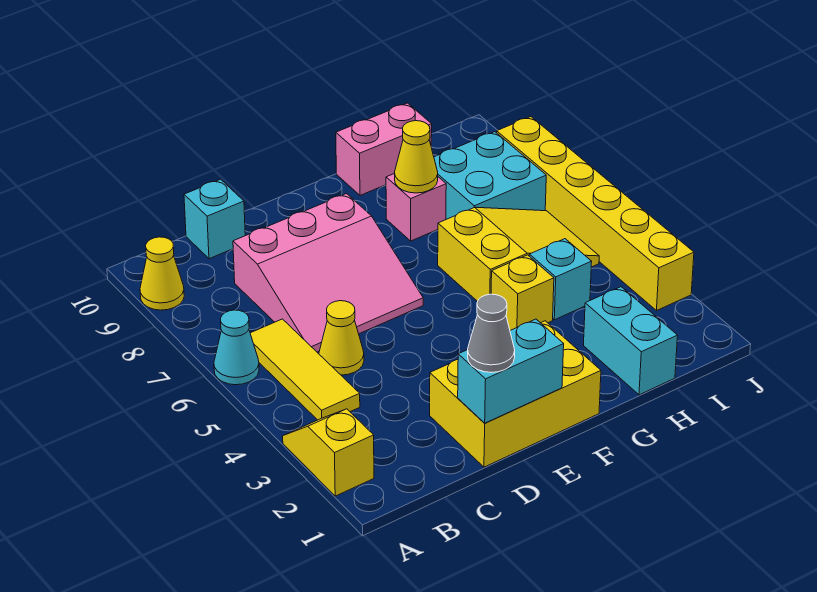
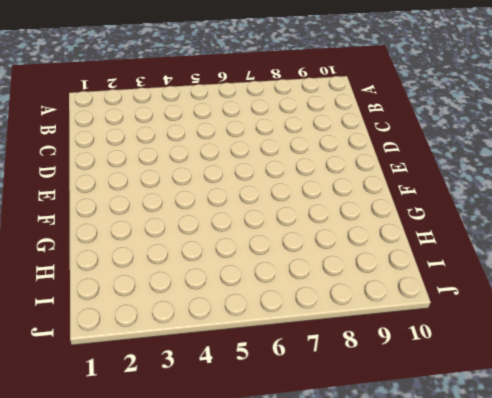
none -> yellow slope A2:A3 level 1 top 2
none -> cyan cone A6 level 1
none -> yellow cone A9 level 1

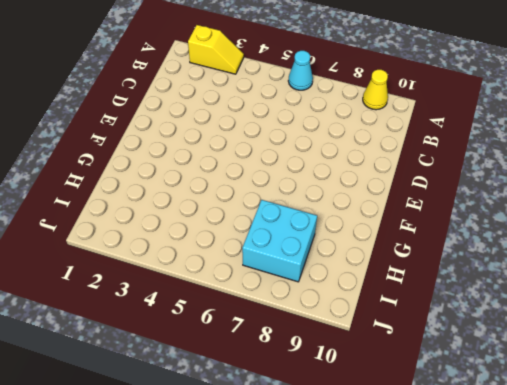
none -> yellow tile B4:B6 level 1
none -> yellow cone C5 level 1
none -> pink slope C6:E8 level 1 top 8

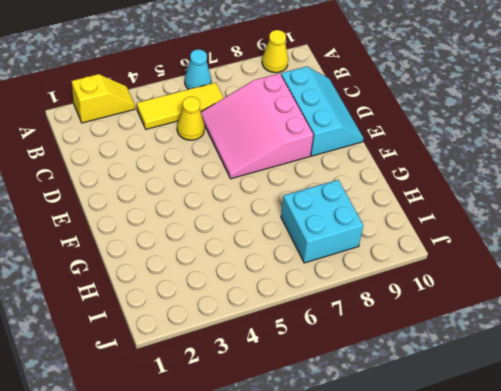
cyan slope C9:E10 level 1 top 9 -> cyan brick C10 level 1
none -> yellow brick D1:F2 level 1
none -> yellow brick G4 level 1
none -> yellow slope G5:I6 level 1 top G

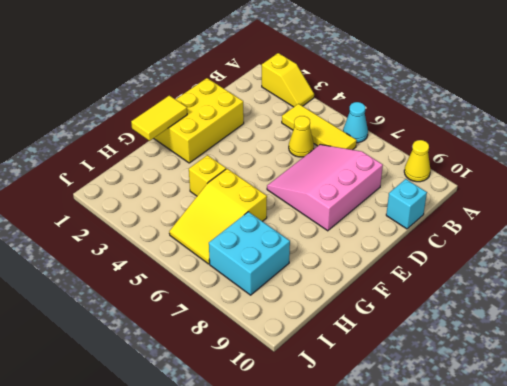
yellow tile F1:G1 level 2 -> none
none -> pink brick G8 level 1
none -> pink brick G10:H10 level 1
none -> cyan brick H1:H2 level 1

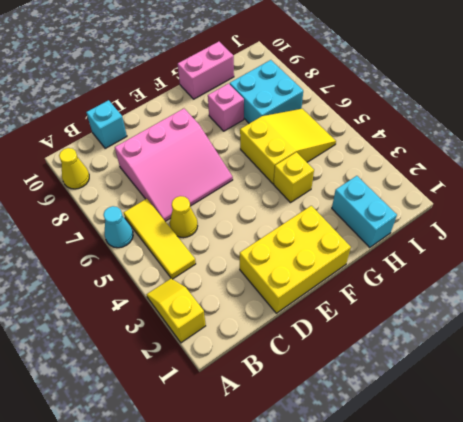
none -> cyan brick H4 level 1
none -> yellow brick J3:J8 level 1
none -> cyan brick D1:E1 level 2

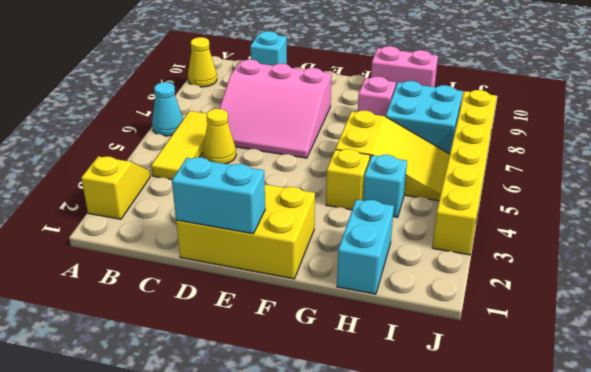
none -> yellow cone G8 level 2
none -> grey cone D1 level 3

